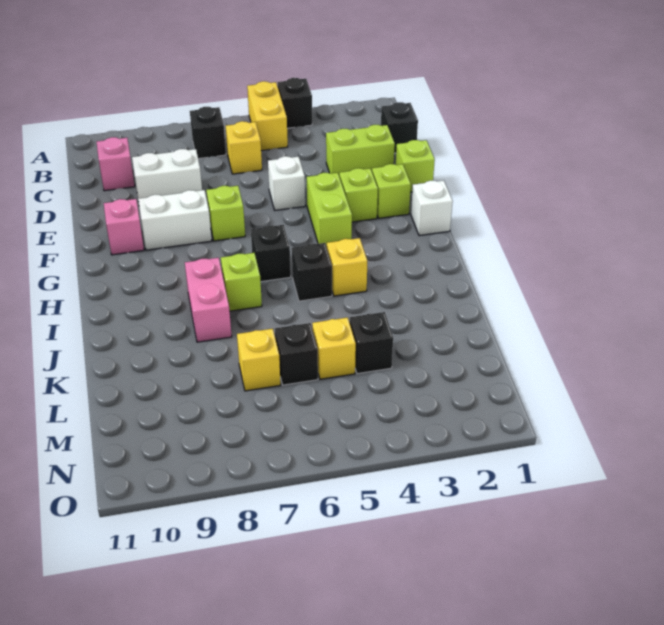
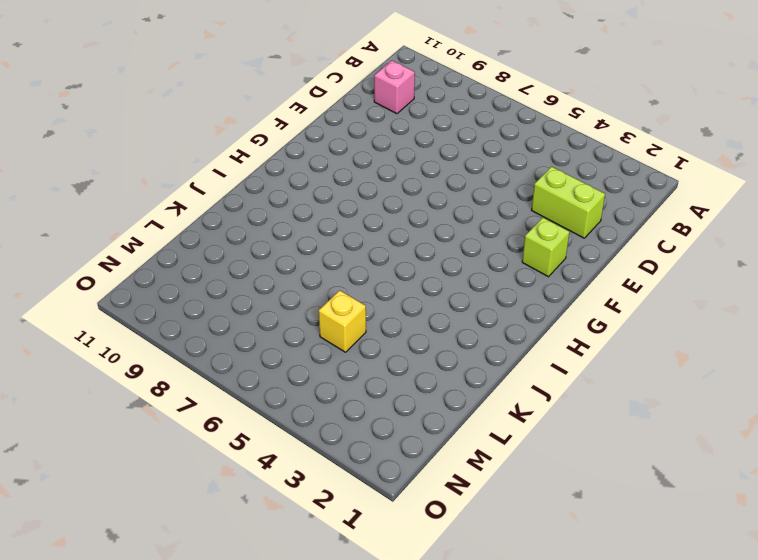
none -> black brick A4 level 1
none -> yellow brick A5:B5 level 1
none -> black brick B7 level 1

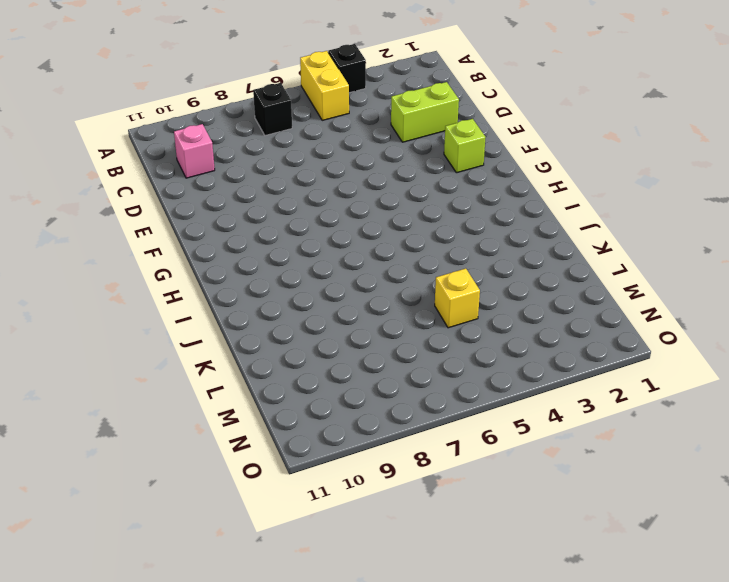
none -> black brick C1 level 1
none -> yellow brick C6 level 1
none -> white brick D8:D9 level 1

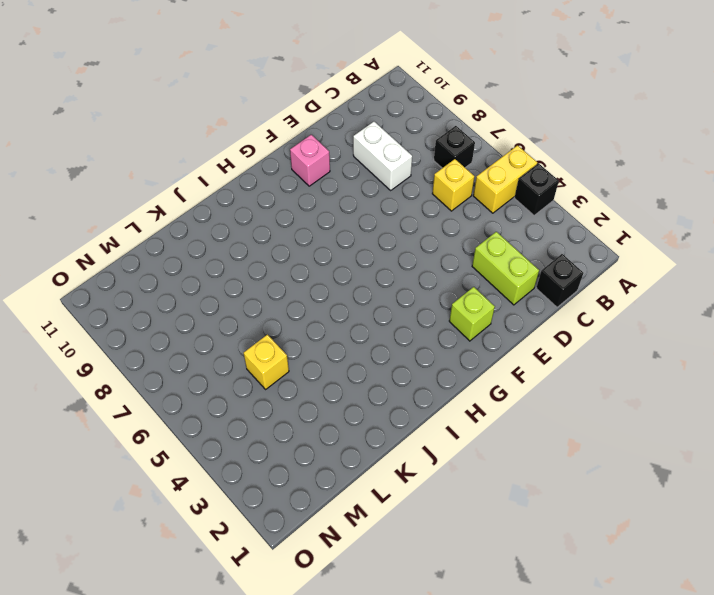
none -> pink brick C10 level 1
none -> lime brick E1 level 1
none -> white brick E5 level 1

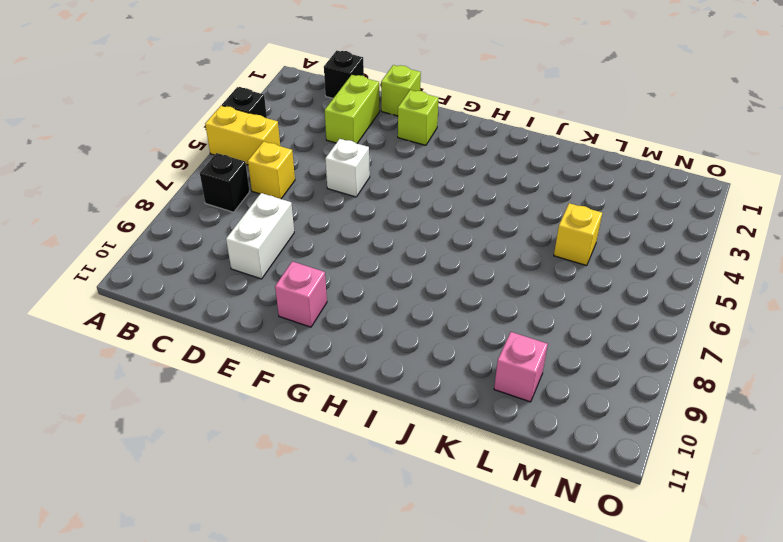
pink brick L10 level 1 -> pink brick C10 level 1
none -> lime brick F3 level 1
none -> lime brick F4:G4 level 1
none -> lime brick F7 level 1

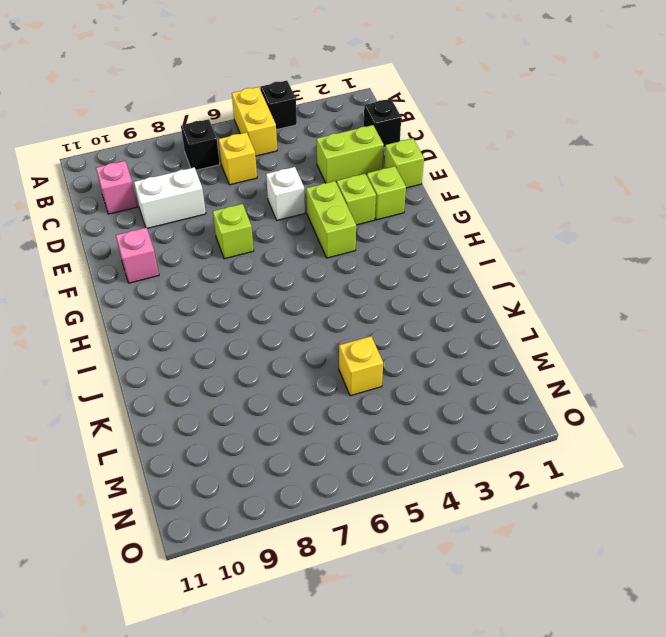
none -> white brick F8:F9 level 1
none -> white brick G1 level 1
none -> black brick H6 level 1

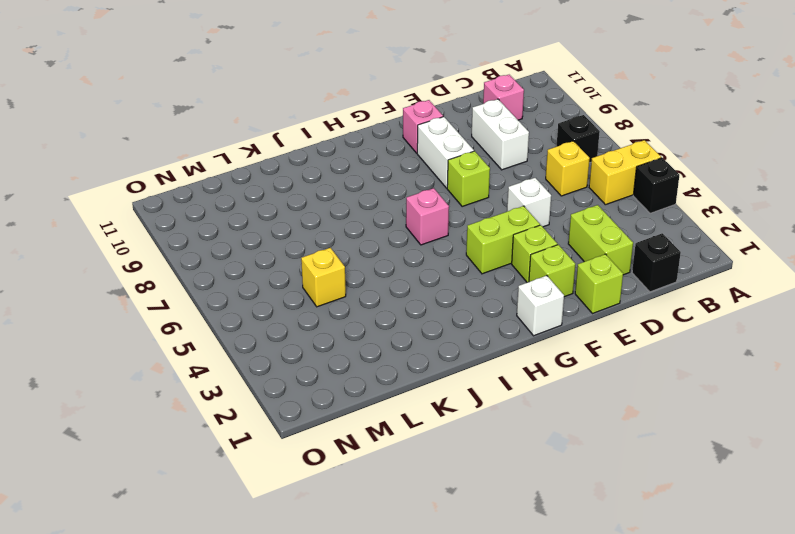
pink brick H6 level 1 -> black brick H6 level 1
none -> yellow brick I4 level 1
none -> black brick I5 level 1
none -> lime brick I7 level 1

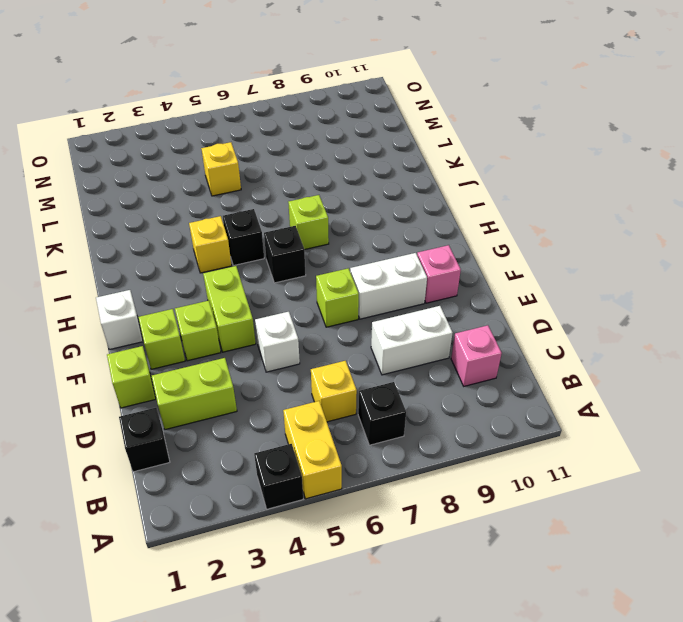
none -> pink brick I8:J8 level 1
none -> black brick L4 level 1
none -> black brick L6 level 1

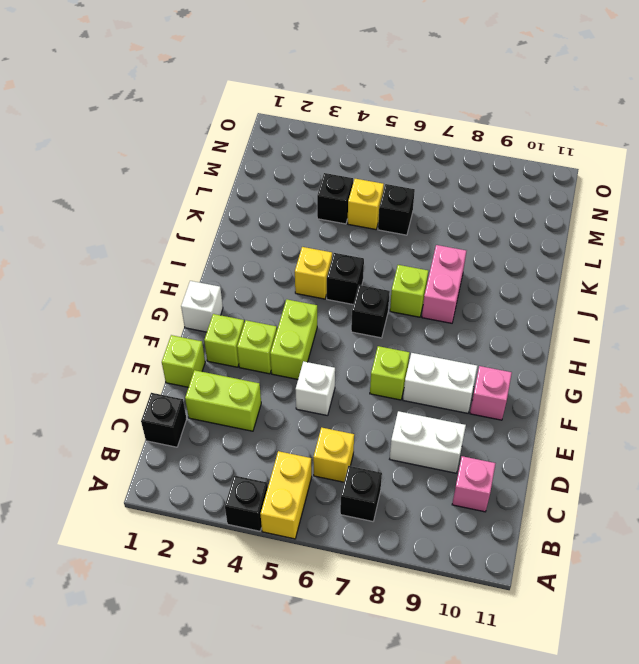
none -> yellow brick L7 level 1

